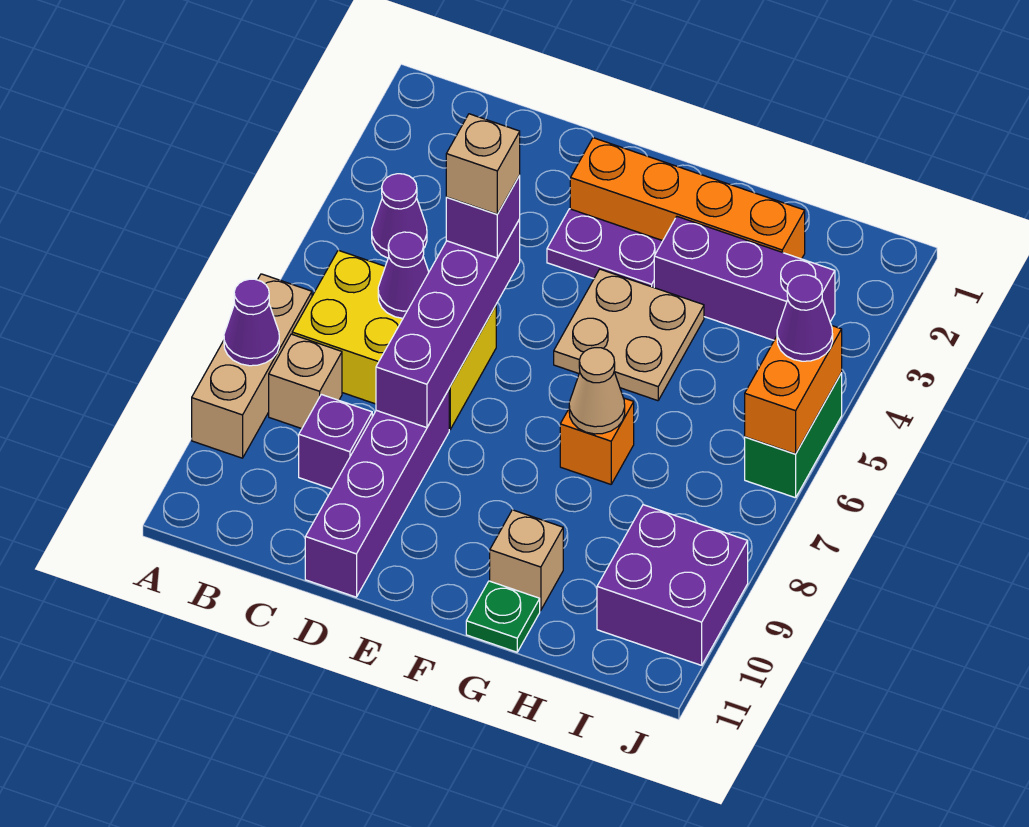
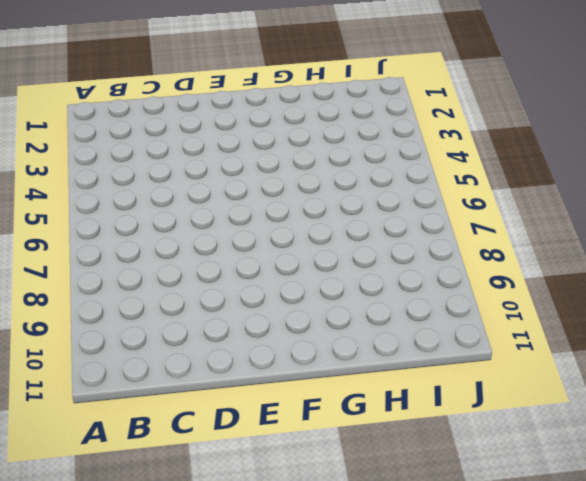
none -> tan brick A7:A9 level 1
none -> purple cone B4 level 1
none -> yellow brick B6:D7 level 1

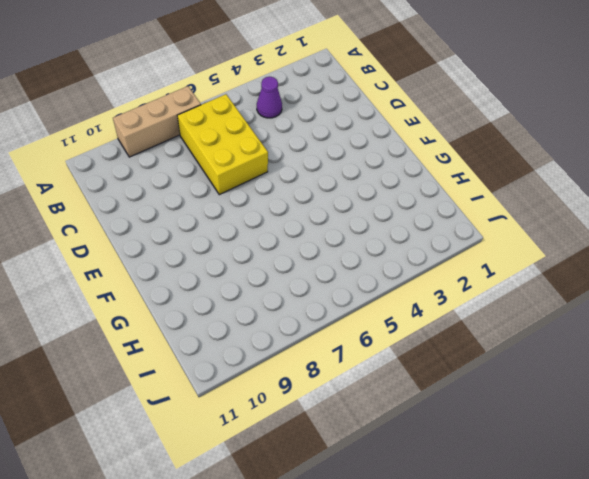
none -> tan brick B8 level 1
none -> purple brick C9 level 1
none -> purple brick D8:D11 level 1

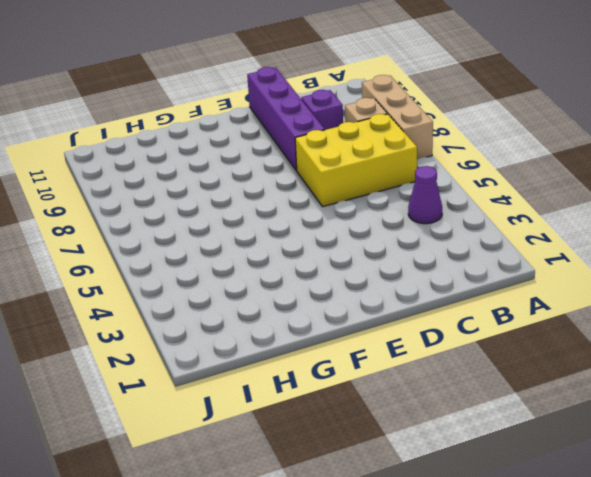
none -> orange brick E2:H2 level 1
none -> purple plate E3:F3 level 1
none -> tan plate F4:G5 level 1

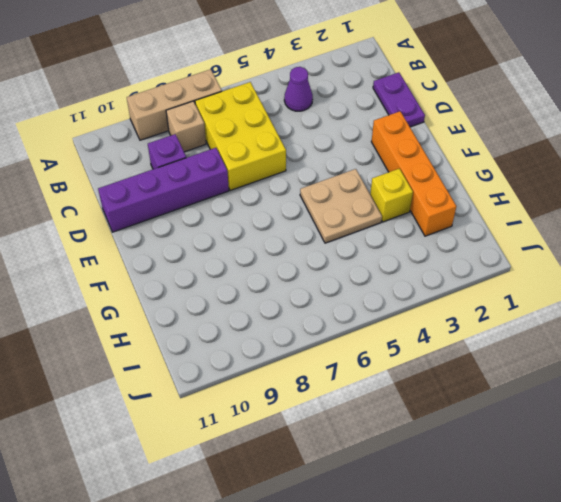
purple plate C1:D1 level 1 -> purple plate E3:F3 level 1
yellow brick G3 level 1 -> purple brick G3:I3 level 1
none -> orange brick G7 level 1
none -> tan brick G10 level 1
none -> green plate G11 level 1

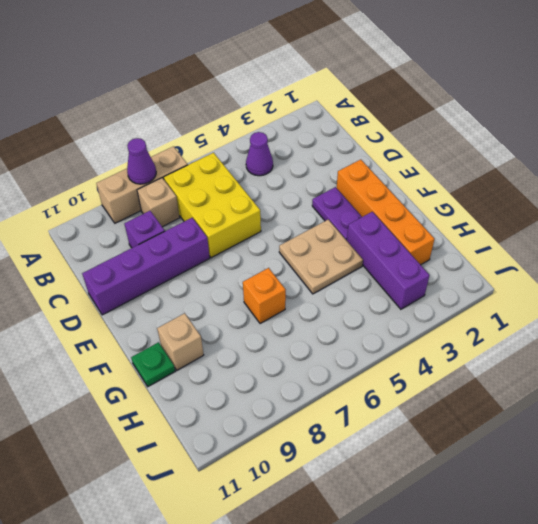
none -> purple brick I9:J10 level 1
none -> green brick J5:J6 level 1
none -> purple cone C6 level 2

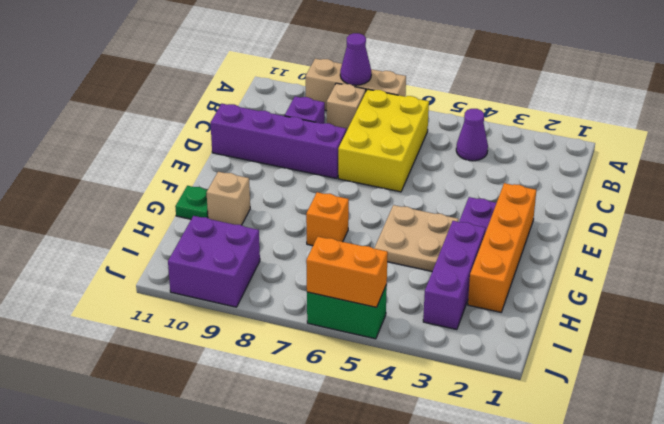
none -> purple cone C6 level 2
none -> purple brick D5:D8 level 2
none -> tan cone G7 level 2

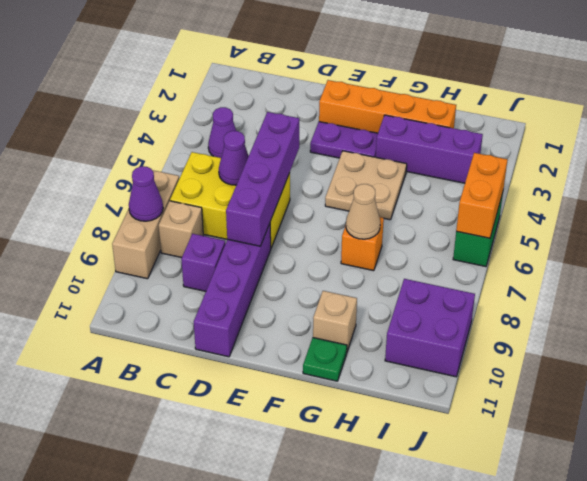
none -> purple brick D5 level 3
none -> purple cone J5 level 3
none -> tan brick D5 level 4

